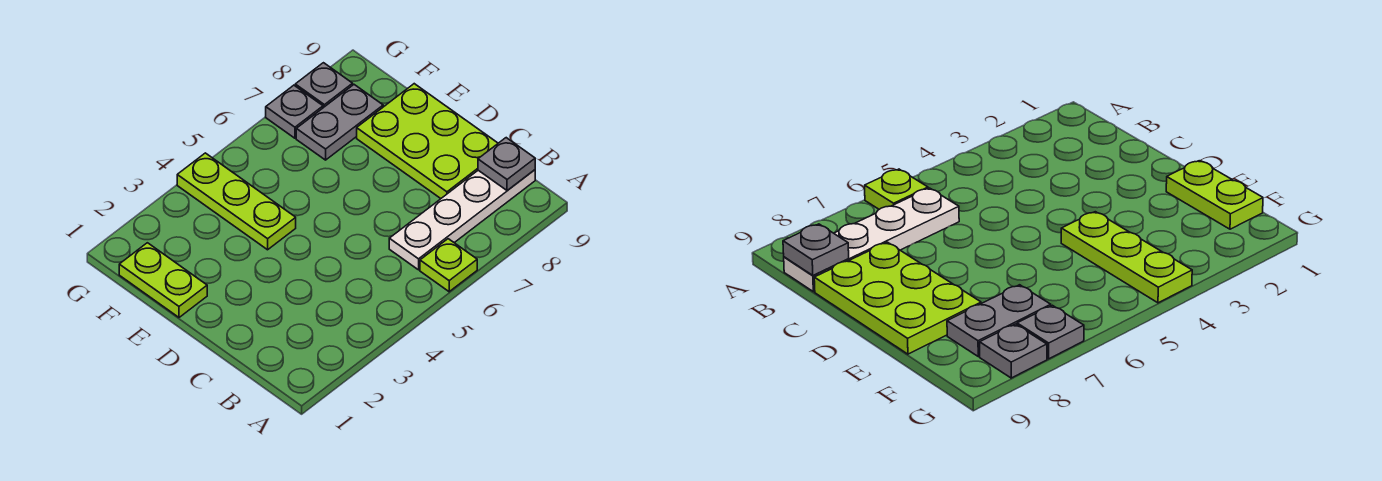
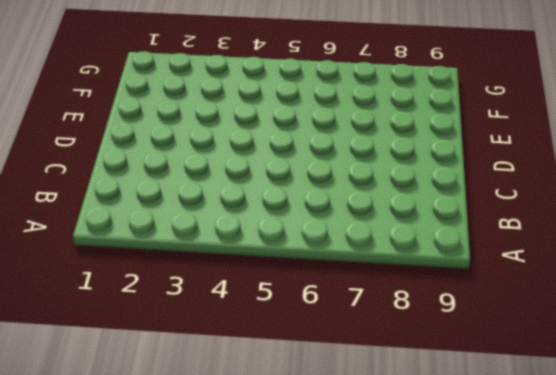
none -> lime plate A6 level 1
none -> white plate B6:B9 level 1

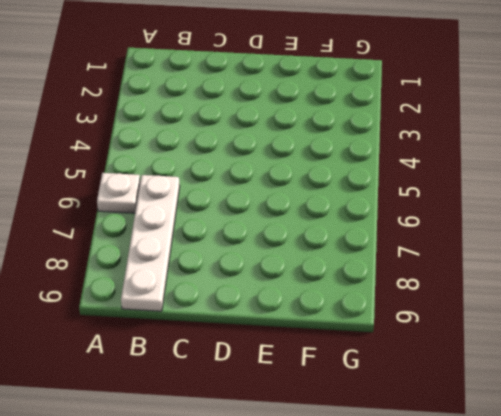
white plate A6 level 1 -> lime plate A6 level 1
none -> lime plate C8:E9 level 1
none -> lime plate E1:F1 level 1

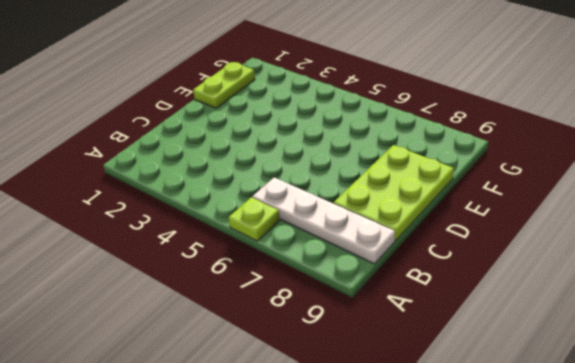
none -> lime plate E4:G4 level 1
none -> grey plate F7:F8 level 1

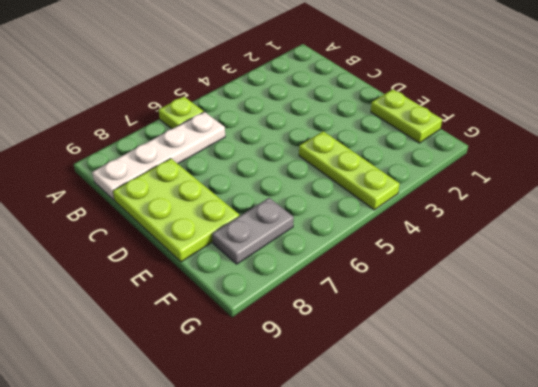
none -> grey plate G7 level 1
none -> grey plate G8 level 1

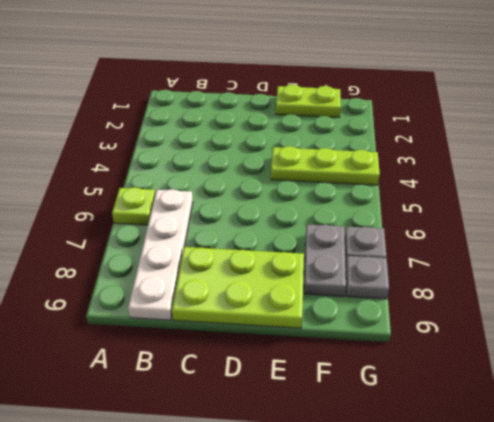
none -> grey plate B9 level 2

